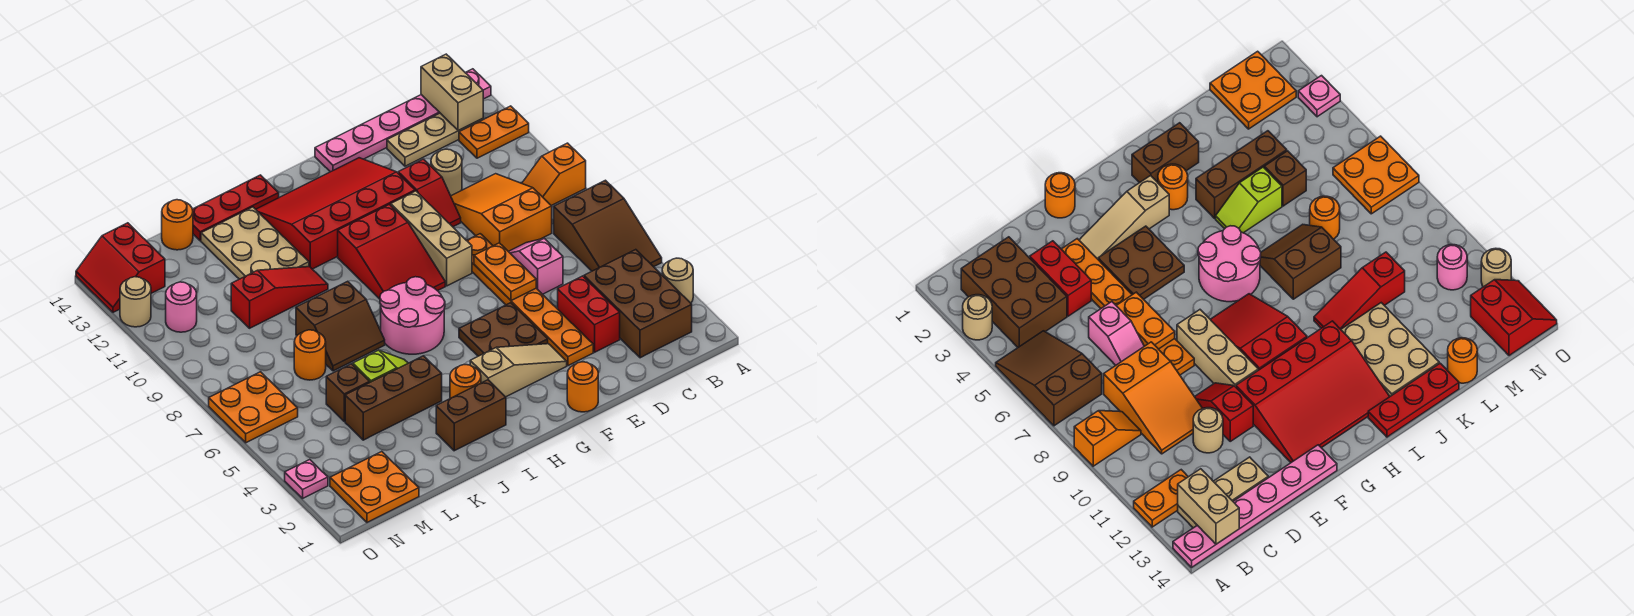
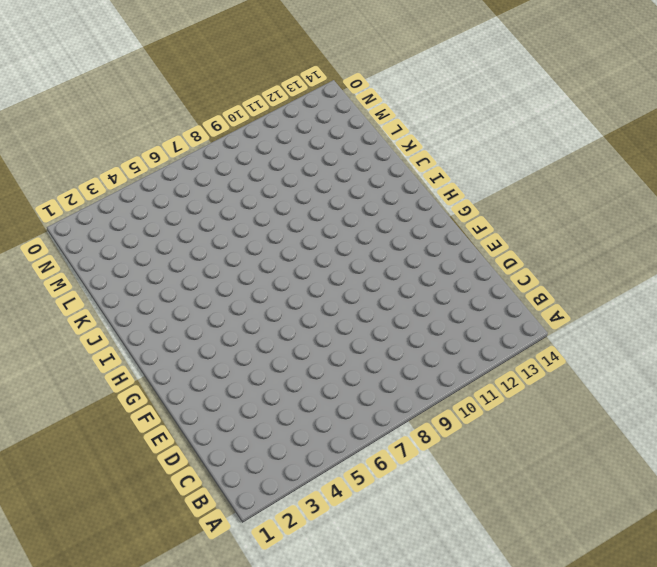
none -> tan round brick A3 level 1
none -> brown slope A5:B7 level 1 top 7
none -> orange slope A9:B9 level 1 top A
none -> orange plate A12:B12 level 1

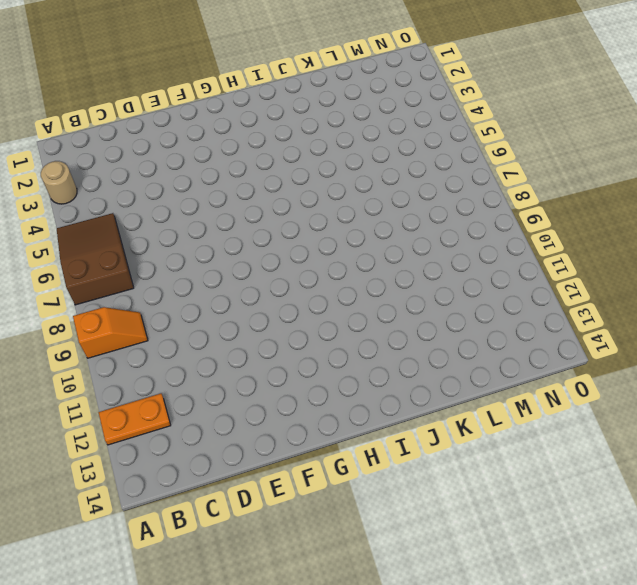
none -> pink plate A14:F14 level 1
none -> brown brick B2:C4 level 1
none -> tan plate B13:D13 level 1
none -> orange slope C8:D10 level 1 top 8

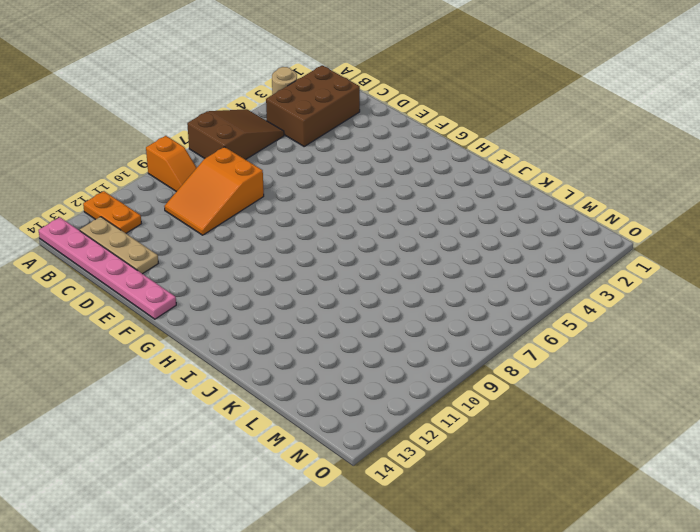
none -> red brick D3:D4 level 1
none -> pink slope D6:D7 level 1 top 6
none -> tan round brick D11 level 1
none -> orange plate E3:E8 level 1

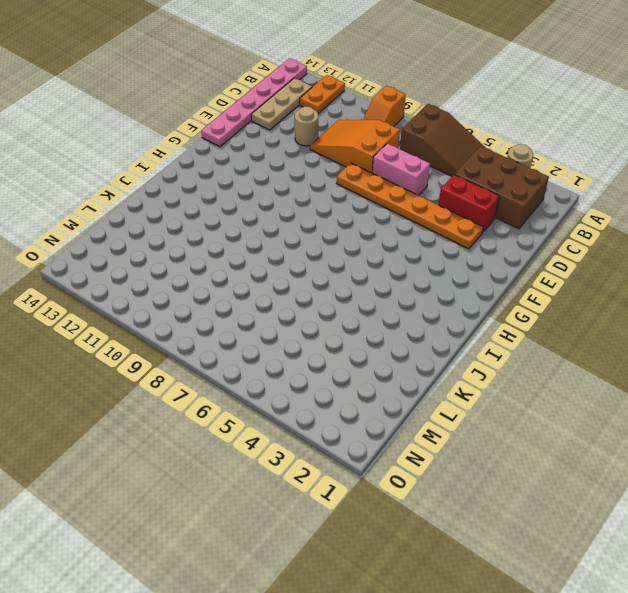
pink brick D6:D7 level 1 -> pink slope D6:D7 level 1 top 6
none -> red slope E10:E11 level 1 top 11
none -> orange round brick F1 level 1
none -> tan slope F3:H3 level 1 top H
none -> brown plate F4:G5 level 1

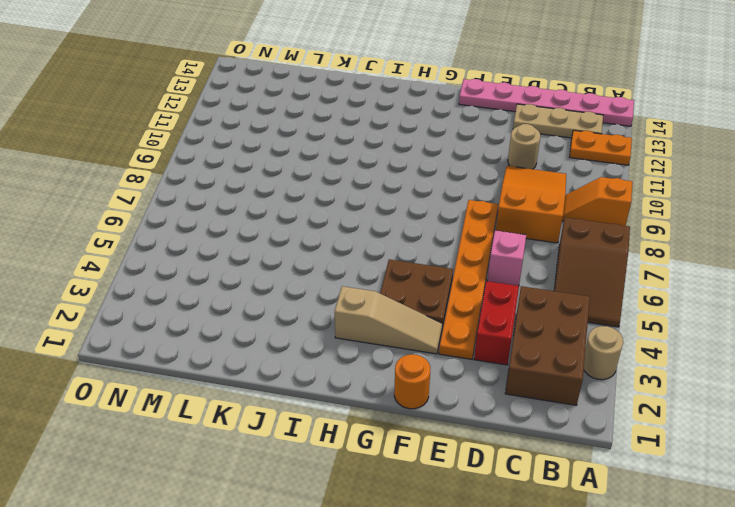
none -> red slope E10:E11 level 1 top 11
none -> tan brick F8:F10 level 1
none -> red slope F11:I13 level 1 top 11
none -> red slope G8:H10 level 1 top 10

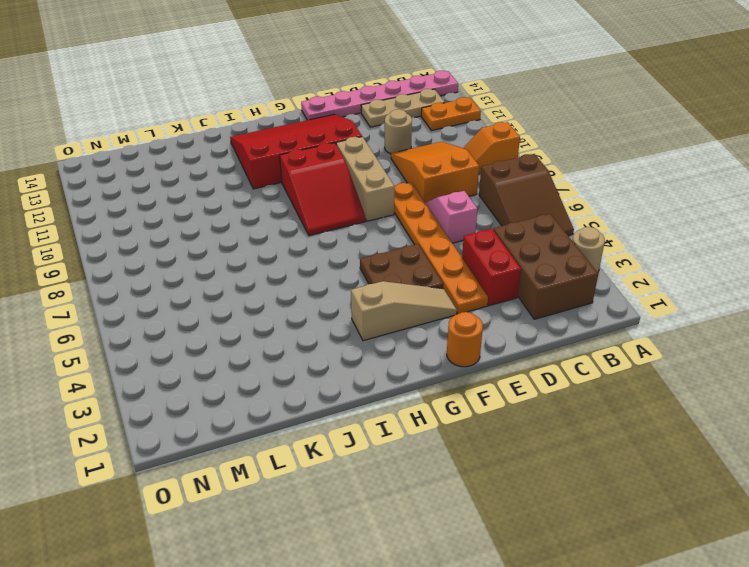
none -> red slope E10:E11 level 1 top 11
none -> pink round brick H6:I7 level 1
none -> brown brick I2:J2 level 1
none -> orange round brick I3 level 1

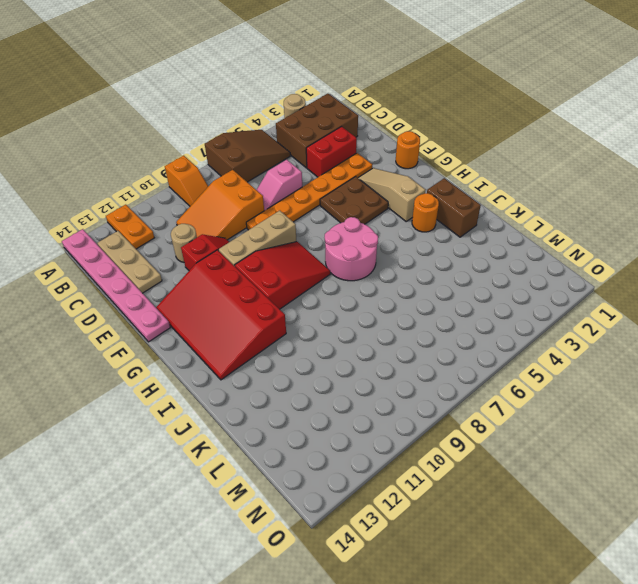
none -> red plate I14:K14 level 1
none -> brown brick J4:L4 level 1
none -> lime slope J5:K5 level 1 top K
none -> brown slope J7:K8 level 1 top 8

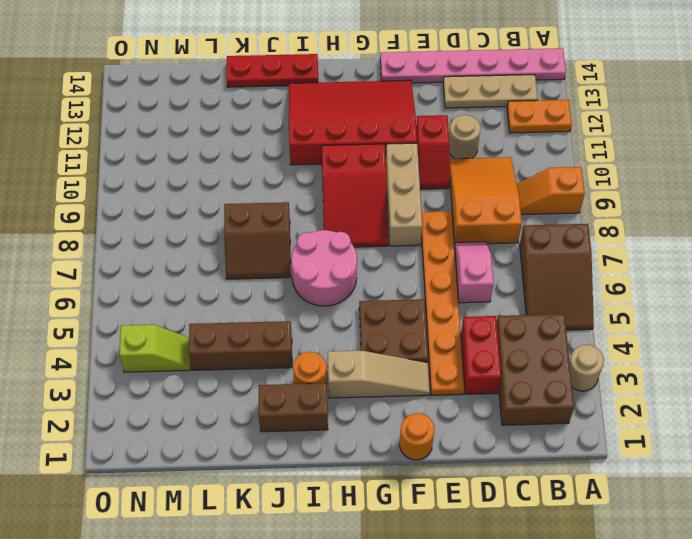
lime slope M4:N4 level 1 top N -> lime slope J5:K5 level 1 top K
none -> red slope J10:L10 level 1 top L
none -> tan plate J11:K13 level 1
none -> brown brick L5 level 1
none -> orange round brick L7 level 1

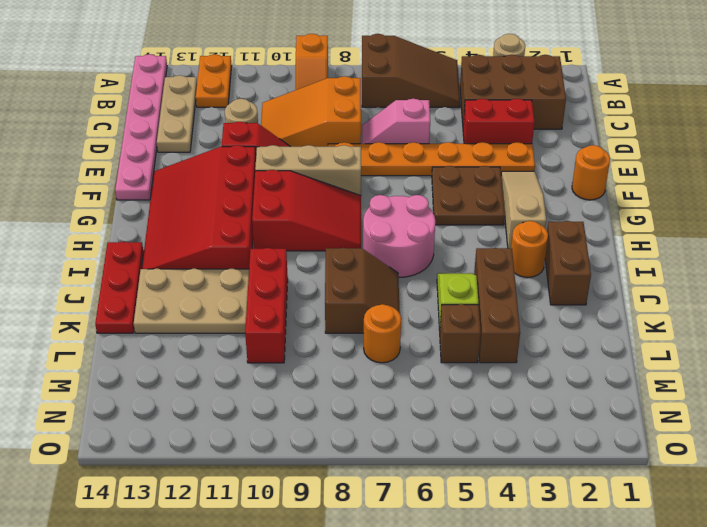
red brick J10:L10 level 1 -> red slope J10:L10 level 1 top L
none -> orange round brick L14 level 1
none -> orange plate M1:N2 level 1
none -> orange plate N6:O7 level 1
none -> pink round brick N11 level 1

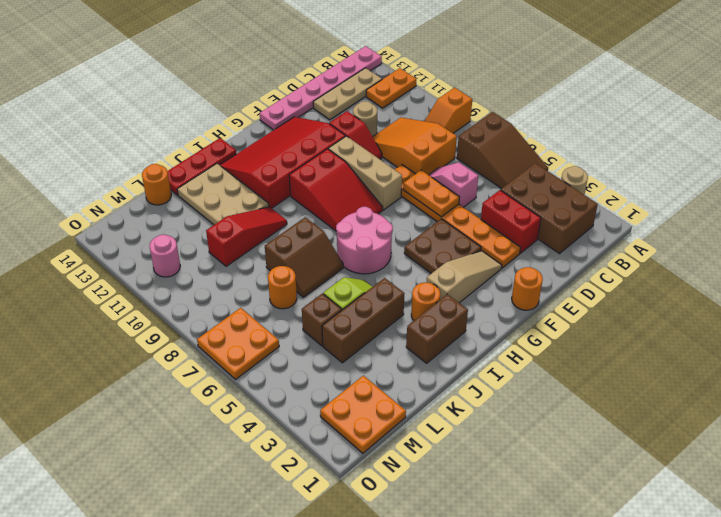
none -> red slope N13:O14 level 1 top N
none -> pink plate O3 level 1
none -> tan round brick O12 level 1
none -> tan brick B13:B14 level 2

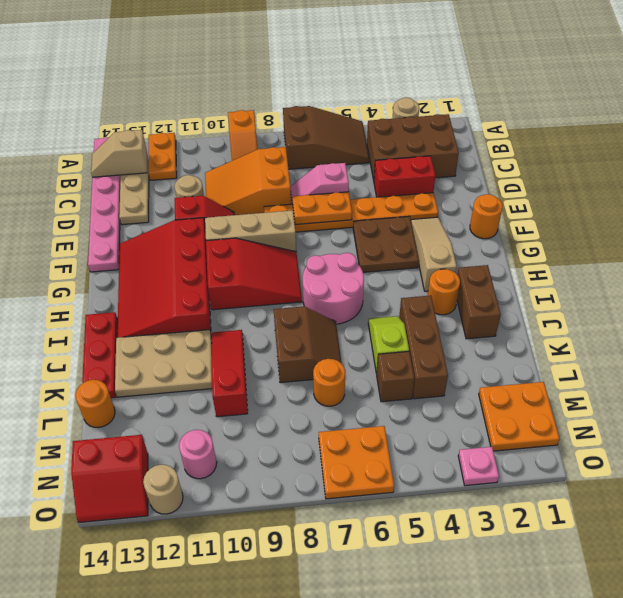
tan slope B13:B14 level 2 top 13 -> tan brick B13:B14 level 2

